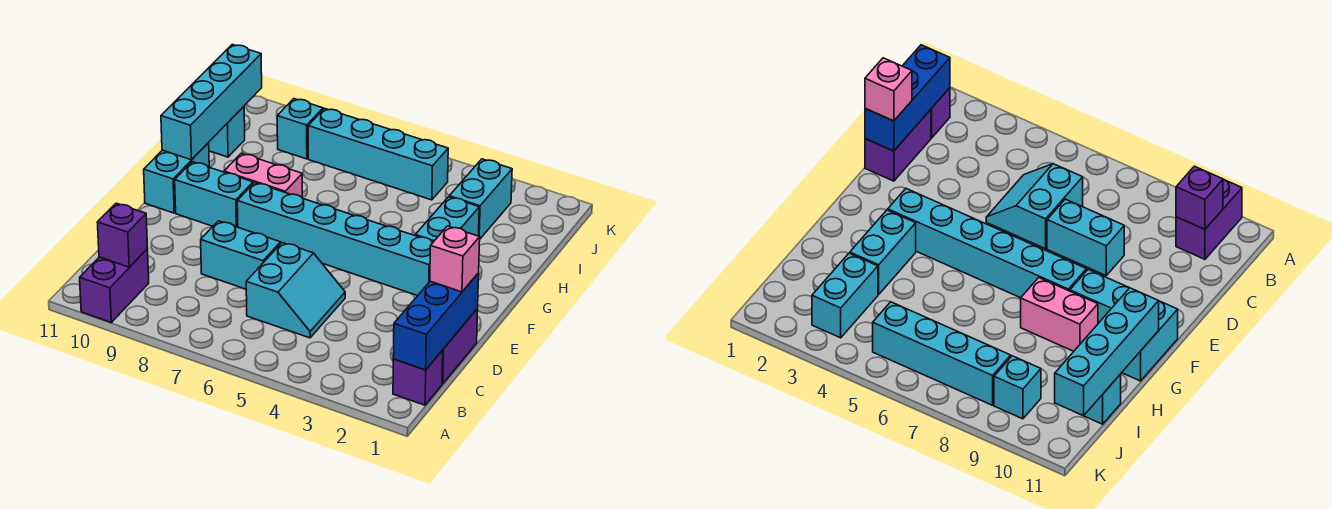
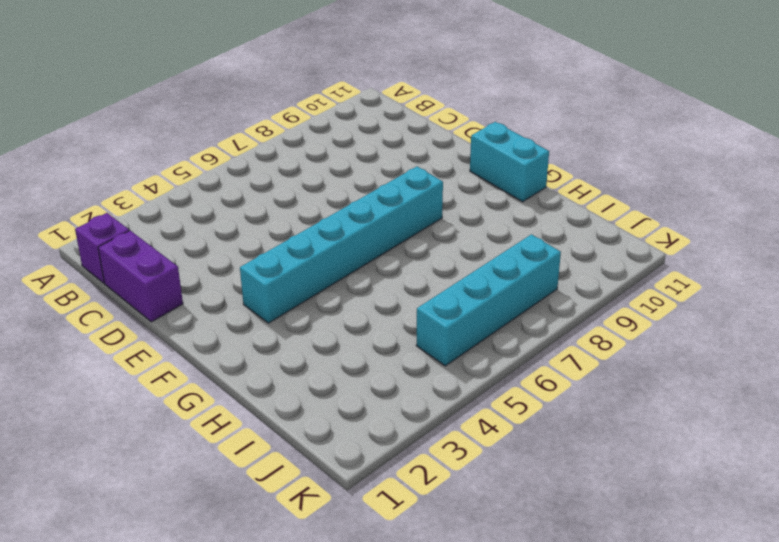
none -> purple brick A10:B10 level 1
none -> cyan slope C5:D6 level 1 top 6
none -> cyan brick D7:D8 level 1

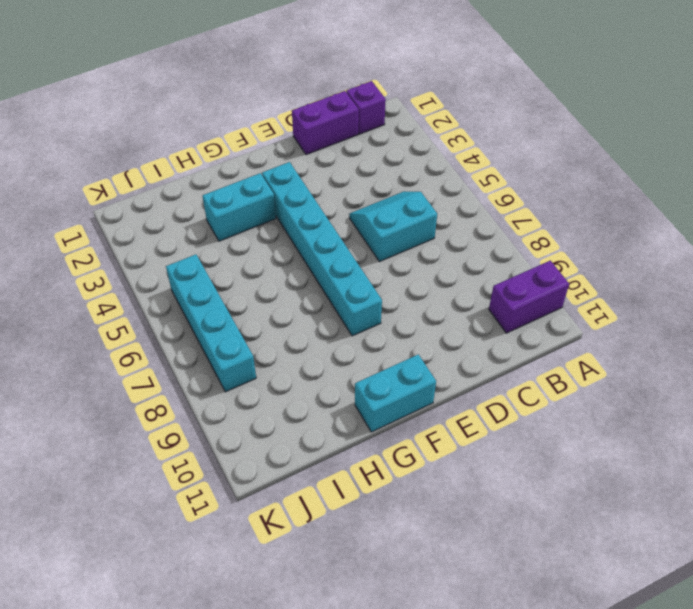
none -> cyan brick D7:D8 level 1
none -> cyan brick F9:F10 level 1
none -> pink brick G8:G9 level 1

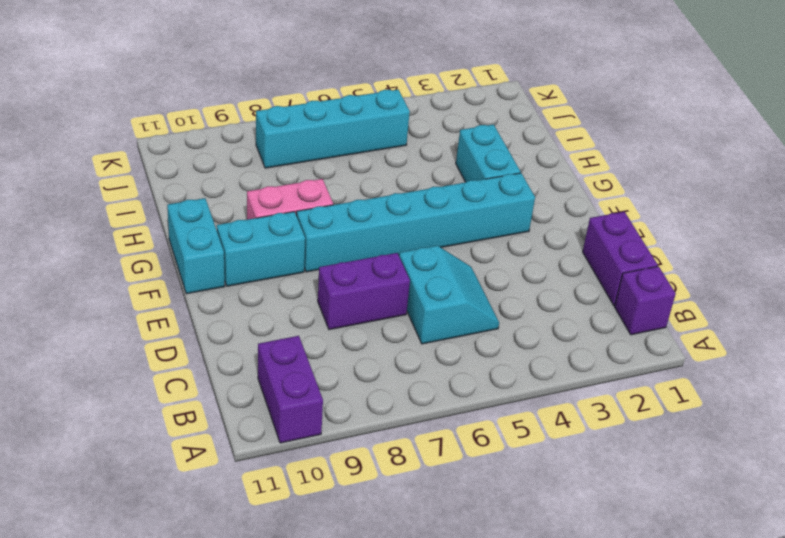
purple brick D7:D8 level 1 -> cyan brick D7:D8 level 1
none -> cyan brick I3:J3 level 1
none -> cyan brick I11 level 1
none -> cyan brick J9 level 1

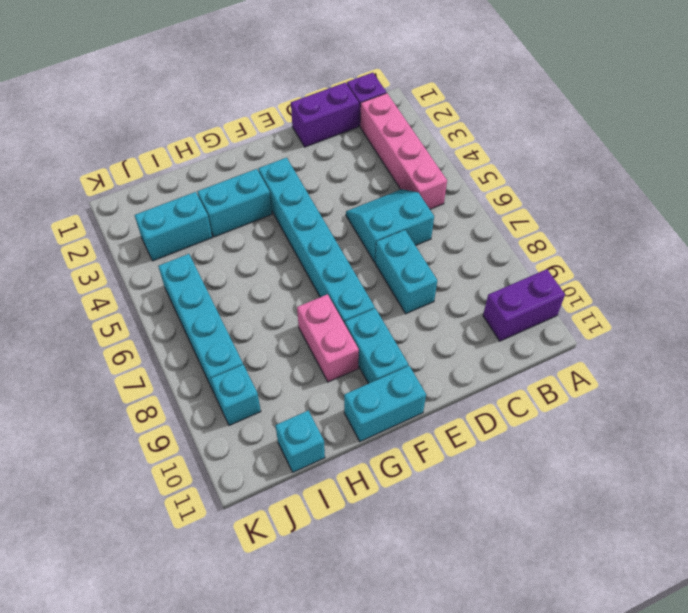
pink brick B2:B5 level 1 -> none
none -> blue brick B1:D1 level 2
none -> purple brick B10 level 2
none -> cyan brick G11:J11 level 2

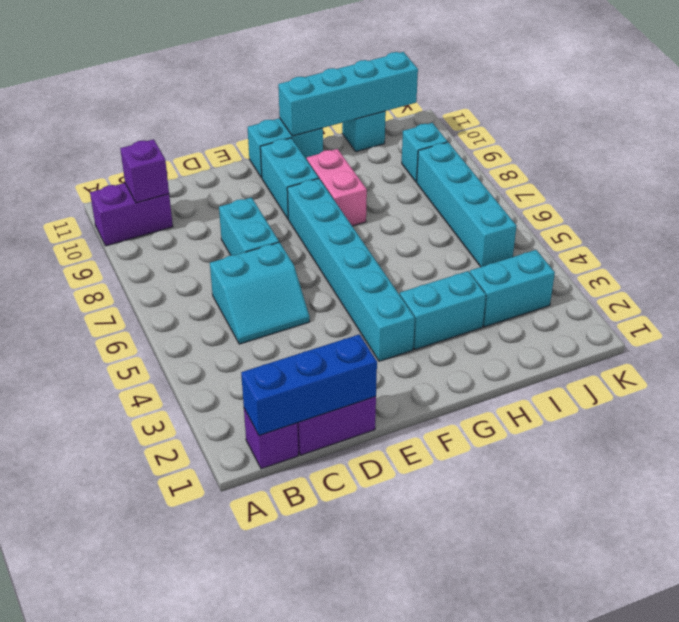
none -> pink brick D1 level 3

